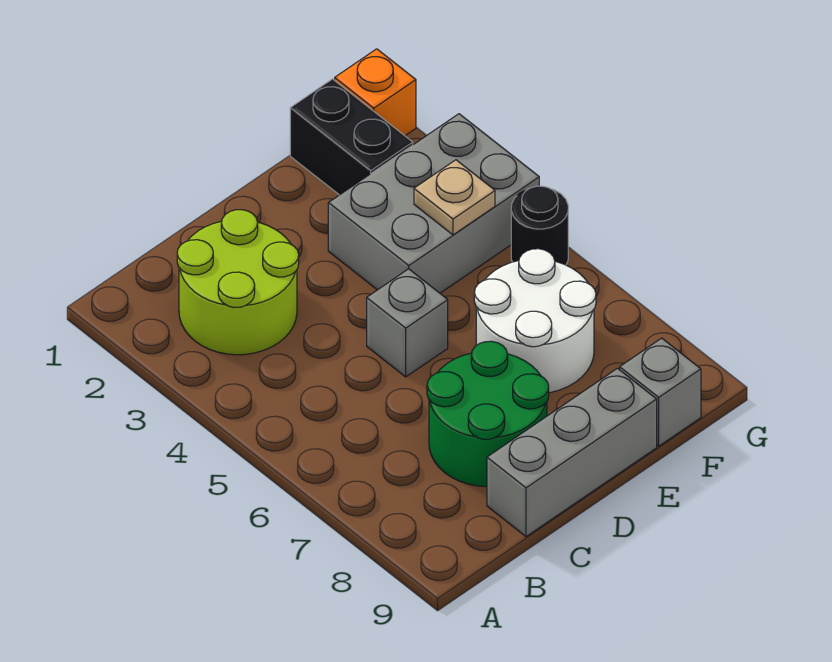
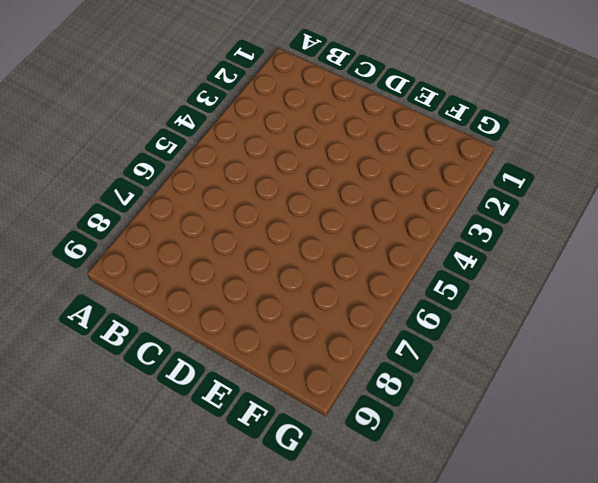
none -> lime round brick B2:C3 level 1
none -> green round brick C7:D8 level 1

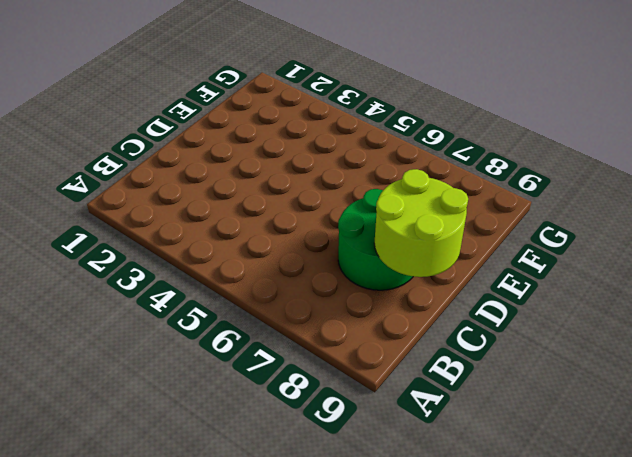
lime round brick C8:D9 level 2 -> lime round brick B2:C3 level 1
none -> grey brick C9:E9 level 1
none -> grey brick D5 level 1

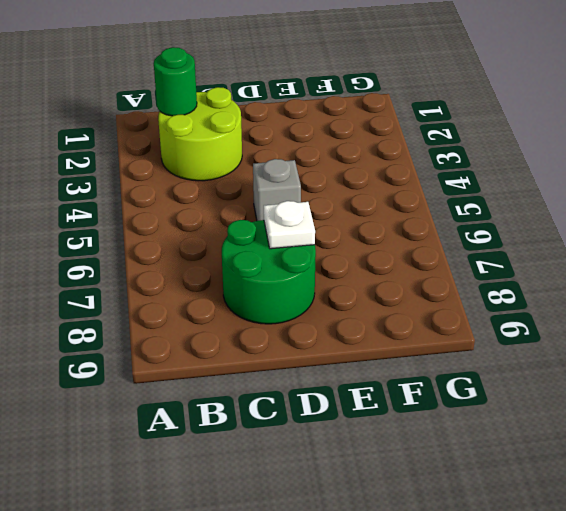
green round brick B2 level 2 -> none
white plate D7 level 2 -> none
none -> grey brick C9:E9 level 1
none -> grey brick E3:G4 level 1

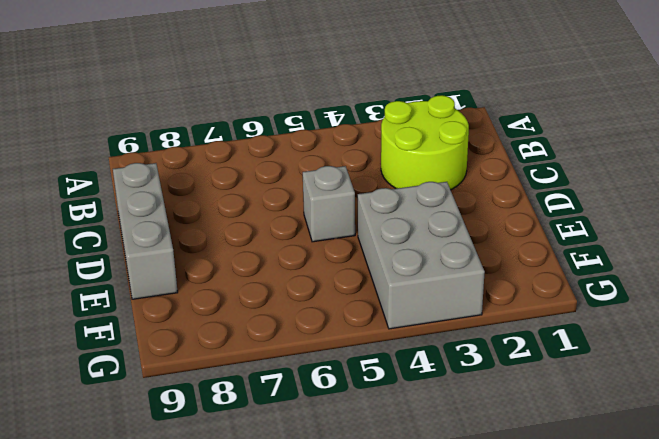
none -> green round brick C7:D8 level 1
none -> white round brick E6:F7 level 1

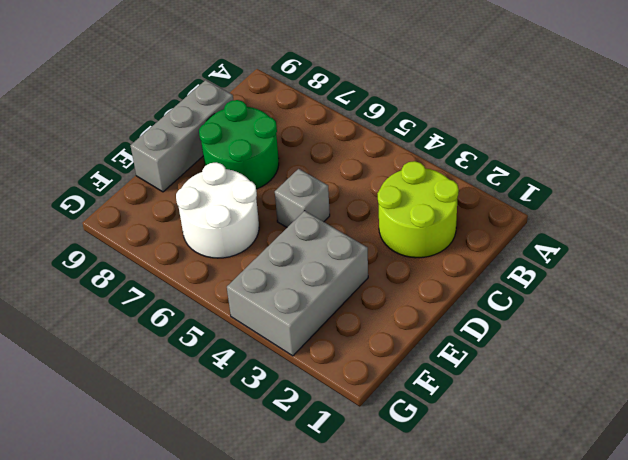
none -> black brick F1:F2 level 1
none -> grey brick F9 level 1

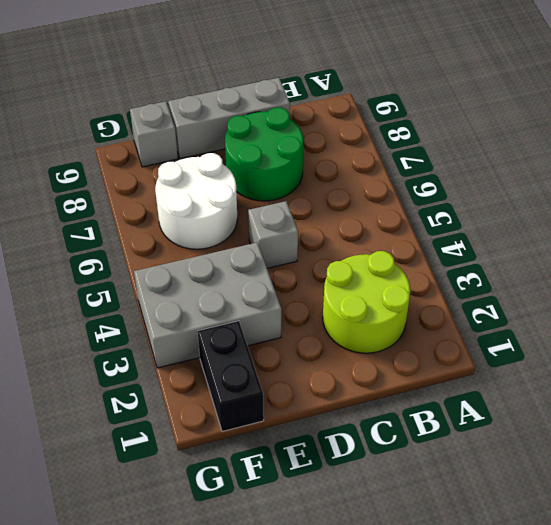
none -> orange brick G1 level 1
none -> black round brick G5 level 1

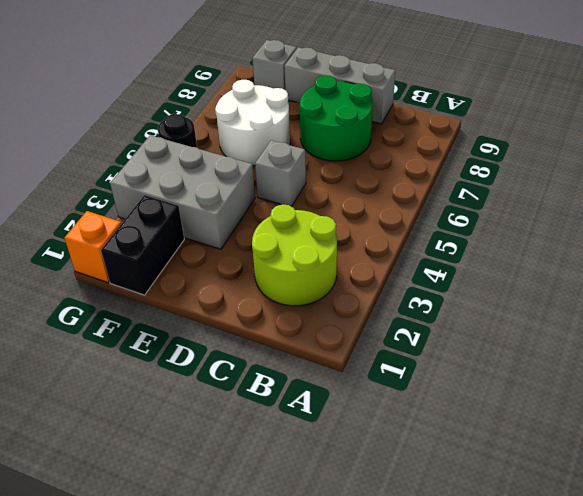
none -> tan plate F4 level 2

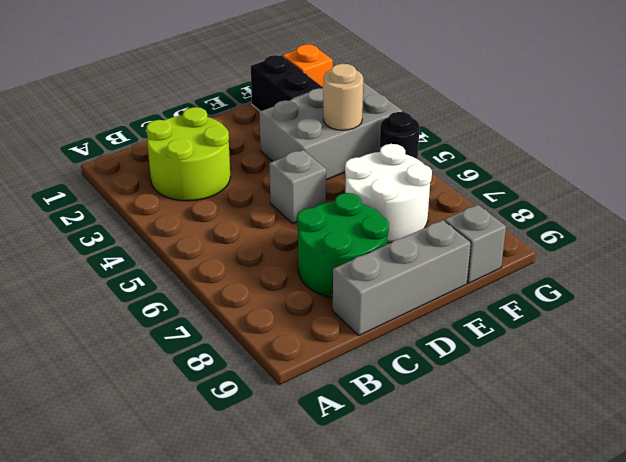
tan round brick F4 level 2 -> tan plate F4 level 2

